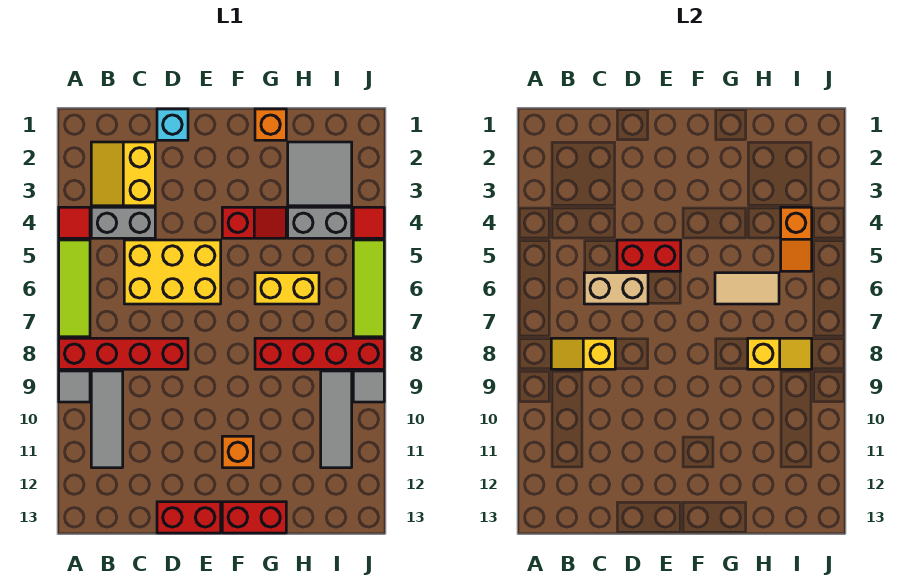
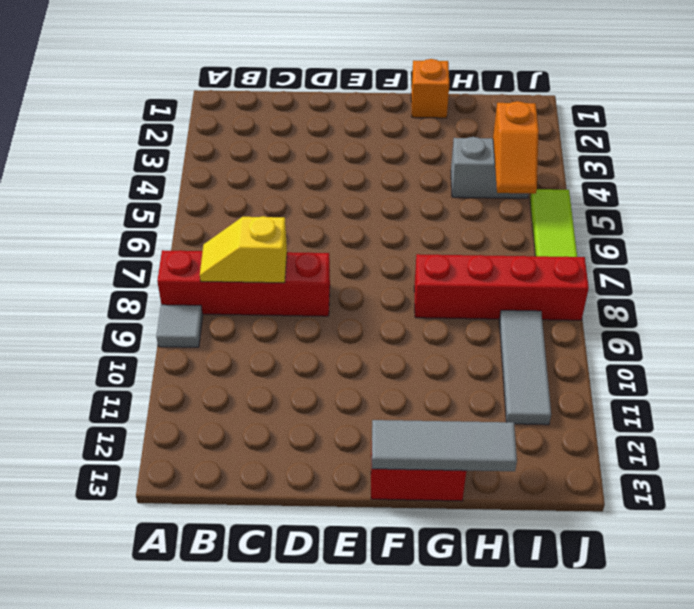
grey tile F13:H13 level 2 -> grey tile B9:B11 level 1
none -> red tile A4 level 1
none -> lime tile A5:A7 level 1
none -> yellow slope B2:C3 level 1 top C

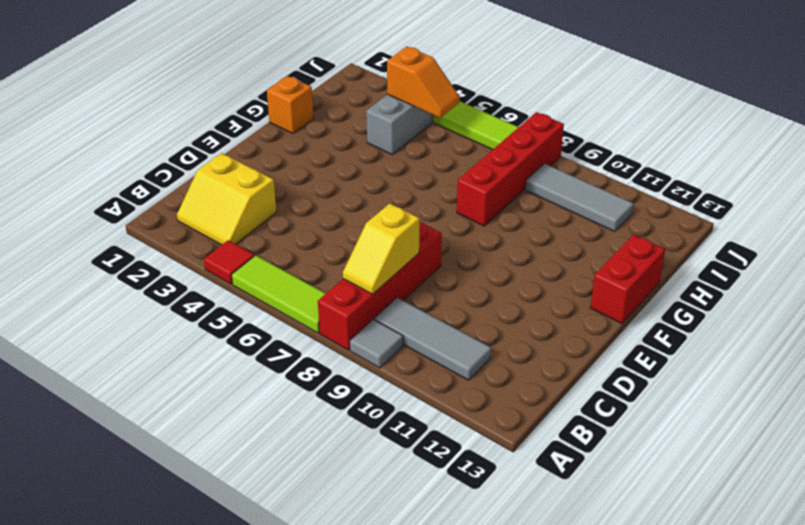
none -> grey brick B4:C4 level 1
none -> yellow brick C5:E6 level 1
none -> cyan brick D1 level 1

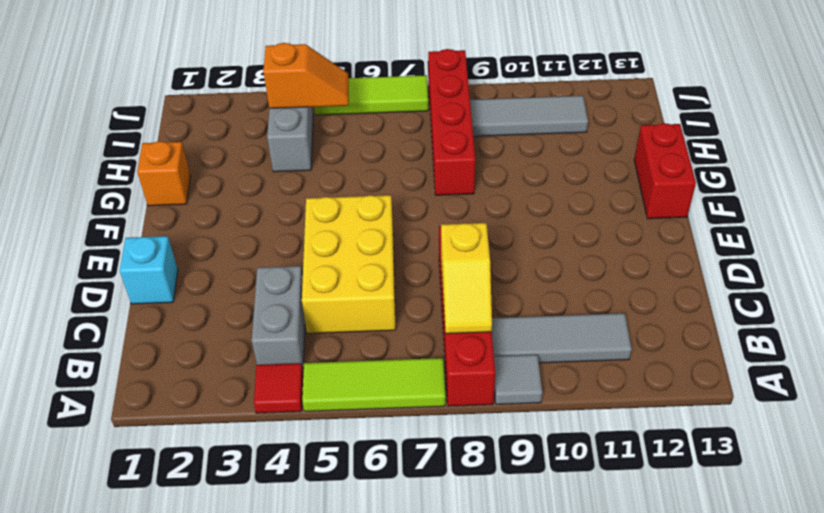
none -> yellow slope B2:C3 level 1 top C
none -> red brick D13:E13 level 1
none -> red slope F4:G4 level 1 top F

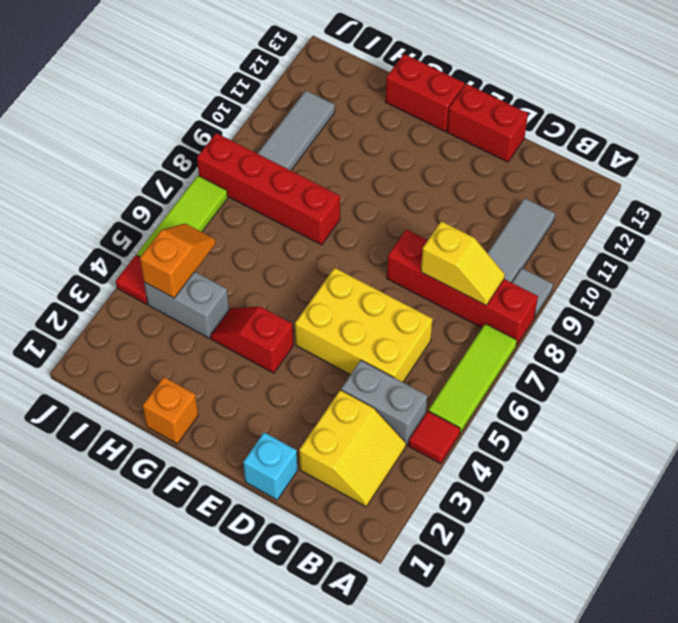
none -> orange brick F11 level 1
none -> yellow brick G6:H6 level 1
none -> grey tile H2:I3 level 1

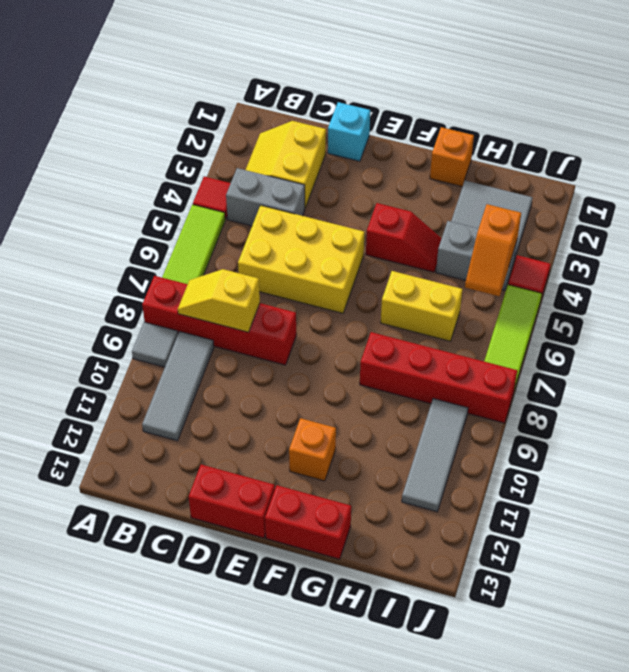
none -> grey tile J9 level 1
none -> tan brick C6:D6 level 2
none -> red brick D5:E5 level 2

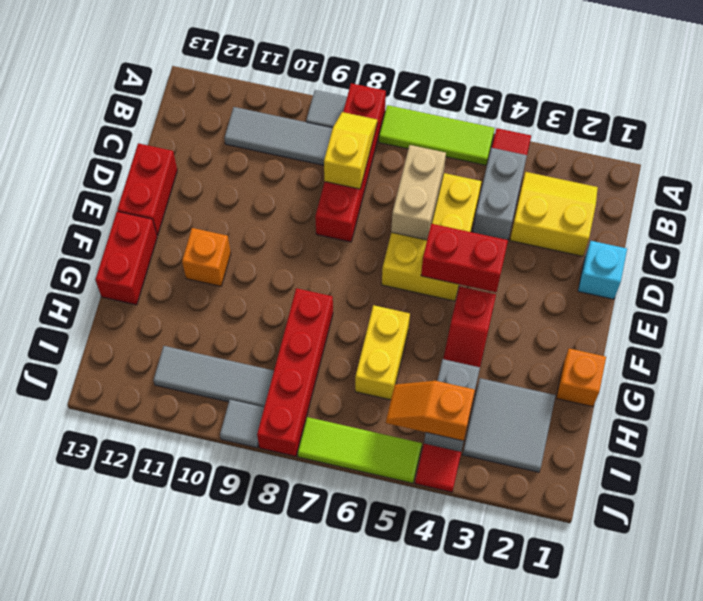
red brick E4:E5 level 2 -> red brick D5:E5 level 2
none -> tan tile G6:H6 level 2
none -> yellow slope H8:I8 level 2 top H

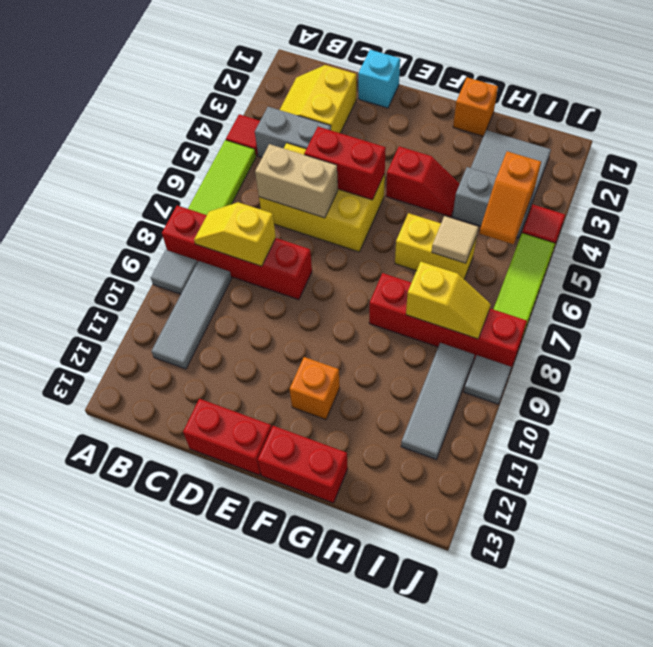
tan tile H6 level 2 -> tan tile G6:H6 level 2

